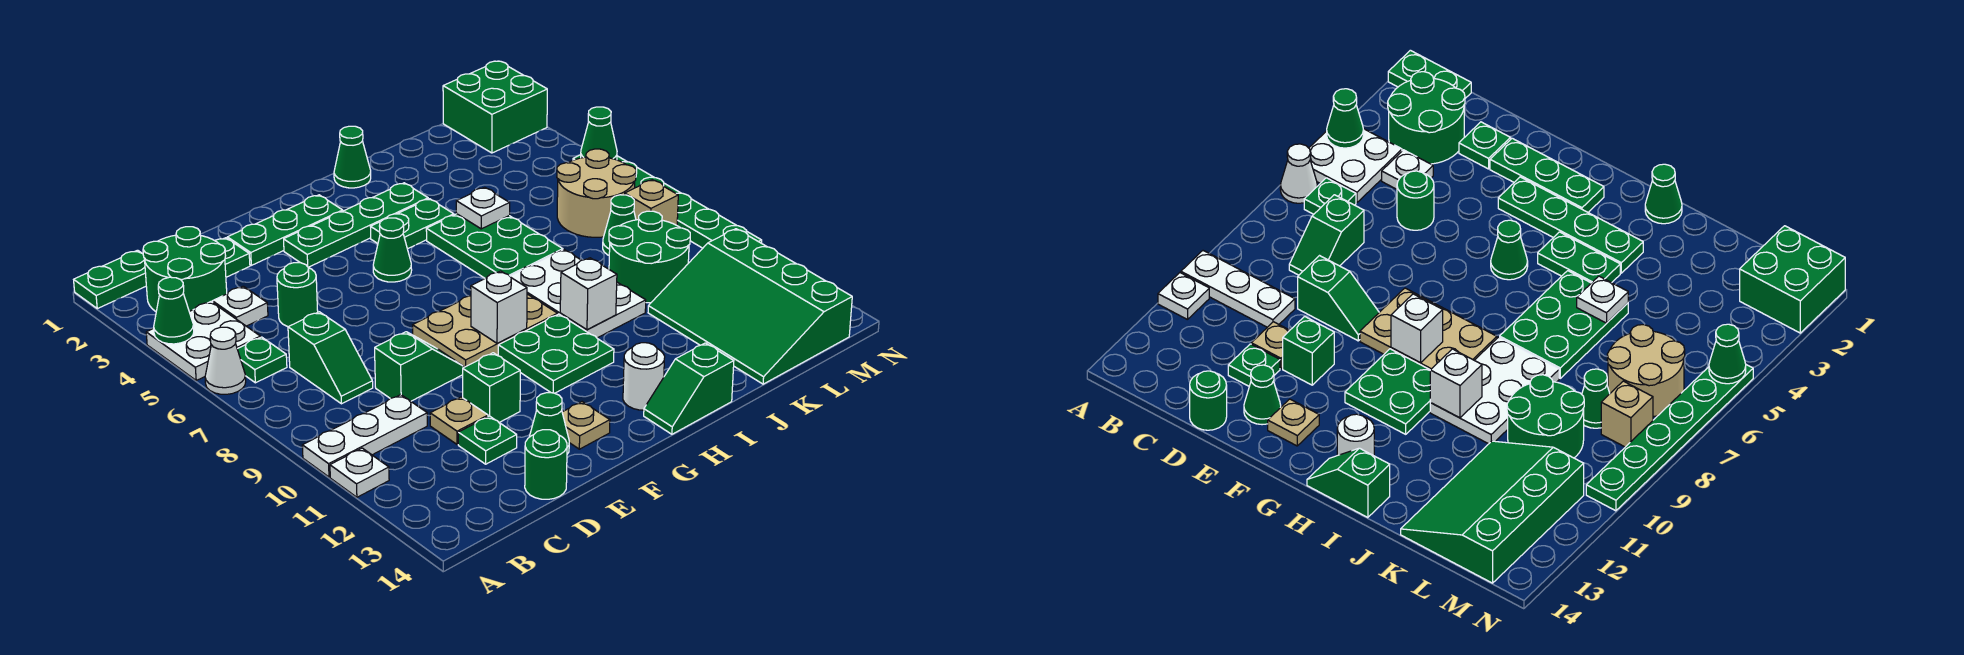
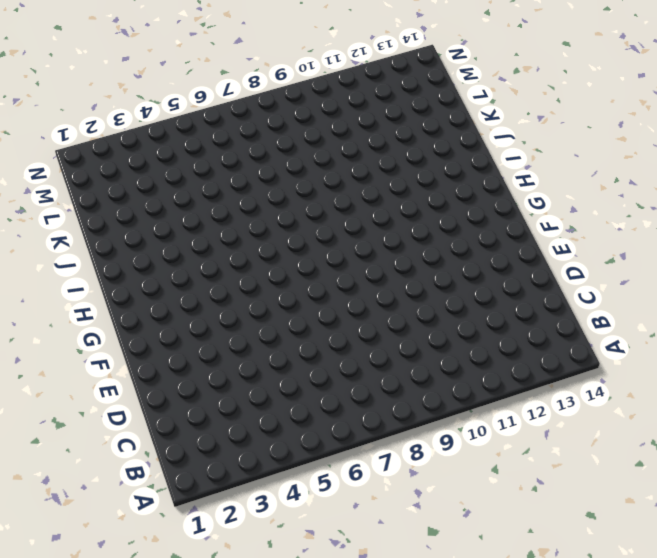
none -> green plate A1:B1 level 1
none -> white plate A4:B5 level 1
none -> white cone A6 level 1
none -> white plate A10:C10 level 1

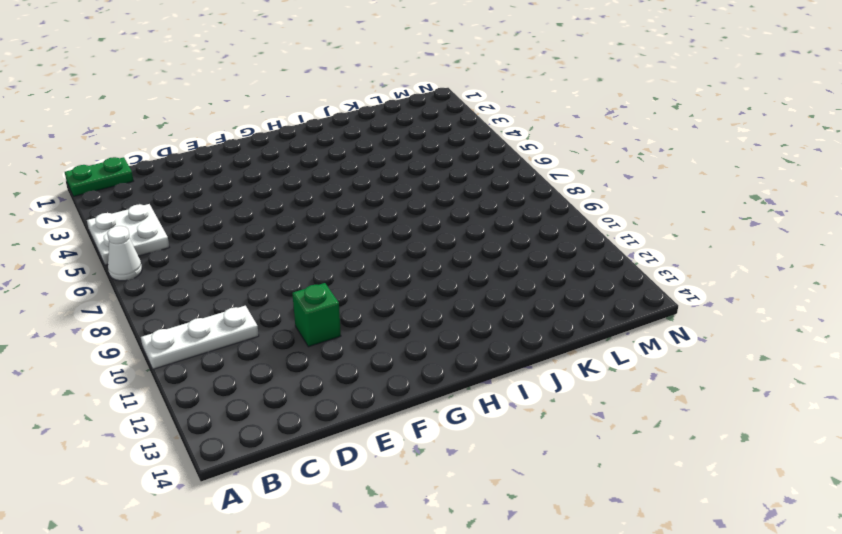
none -> white plate A11 level 1
none -> green round brick B2:C3 level 1
none -> green plate B6 level 1
none -> white plate C4 level 1

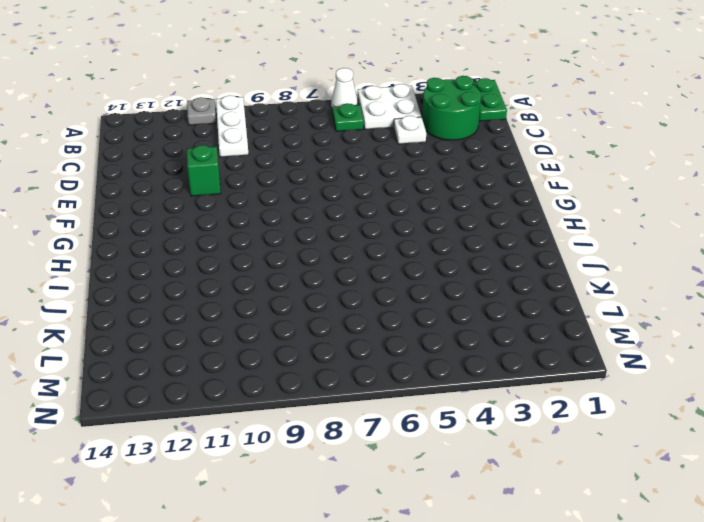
grey plate A11 level 1 -> white plate A11 level 1
none -> green slope C7:C8 level 1 top 7
none -> green plate D2 level 1
none -> green round brick D5 level 1
none -> green slope D9:E9 level 1 top D

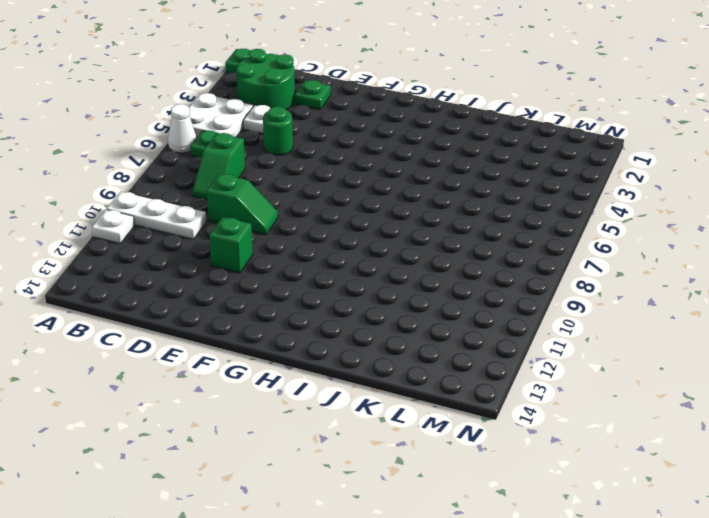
none -> tan plate D11 level 1
none -> green plate D12 level 1
none -> green round brick D14 level 1
none -> green plate E2:G2 level 1

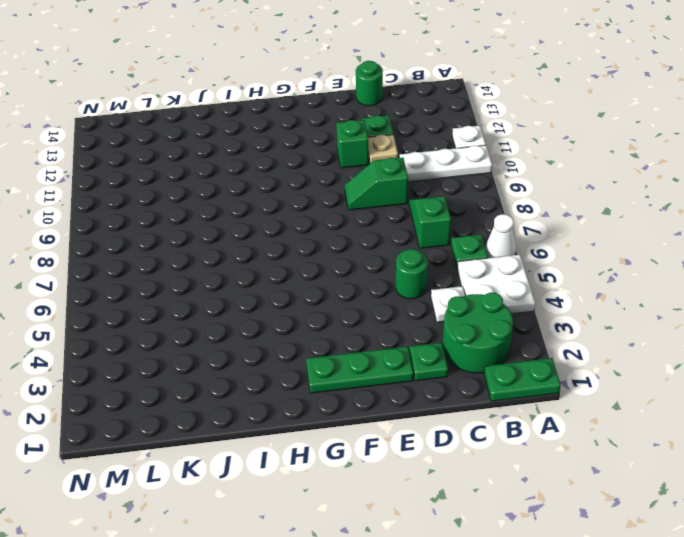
none -> green cone E13 level 1
none -> green plate F3:I3 level 1
none -> tan plate F8:H9 level 1
none -> tan plate F13 level 1

